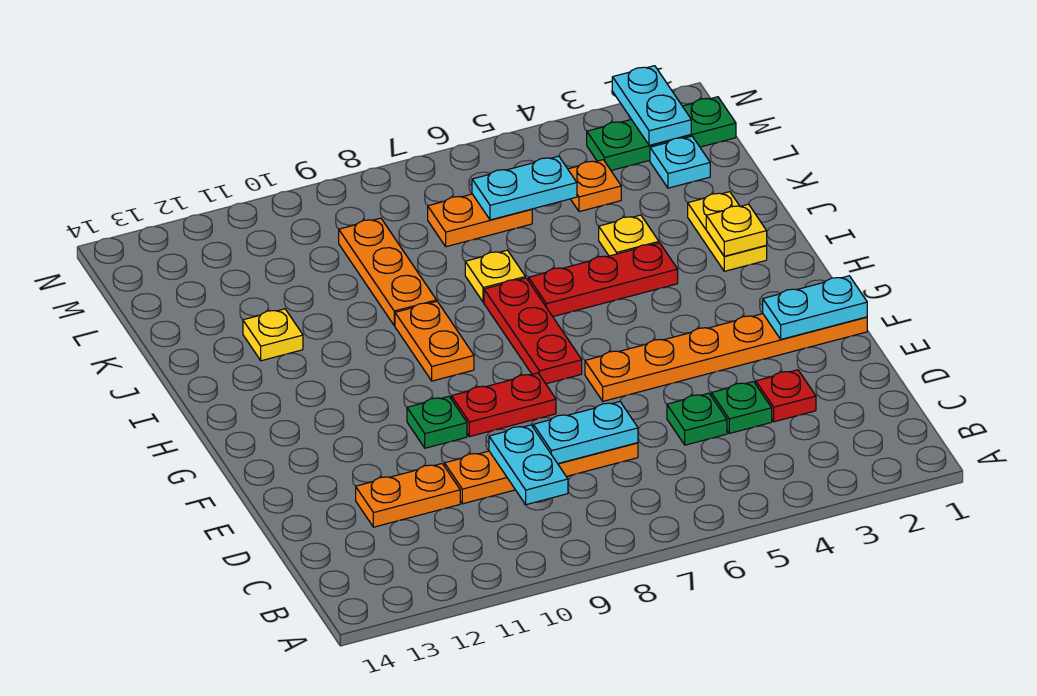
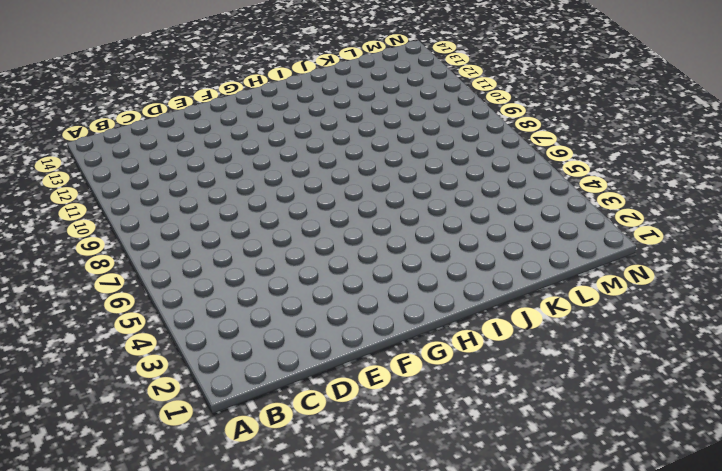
none -> red plate D3 level 1
none -> green plate D4 level 1
none -> green plate D5 level 1

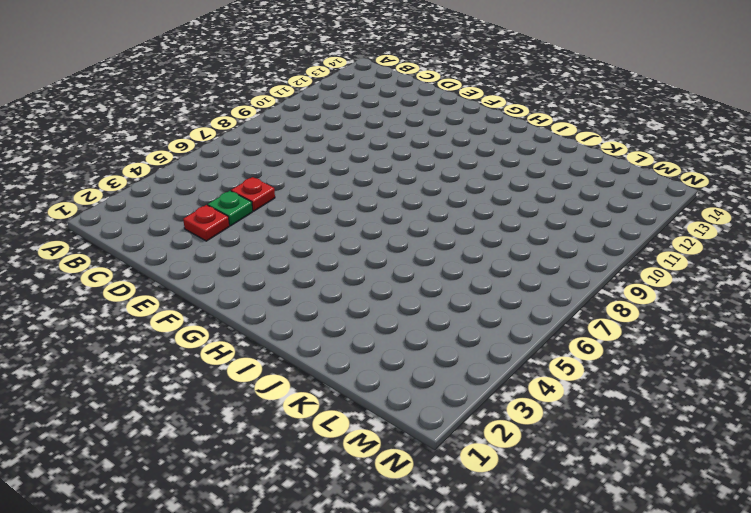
red plate D5 level 1 -> green plate D5 level 1
none -> orange plate D7:D10 level 1
none -> orange plate D11:D12 level 1
none -> orange plate F1:F6 level 1

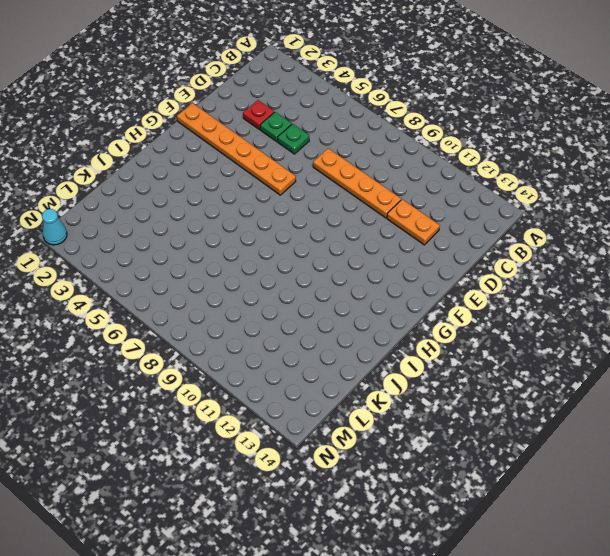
cyan cone N1 level 1 -> none
none -> red plate F8:F9 level 1
none -> green plate F10 level 1
none -> red plate G7:I7 level 1

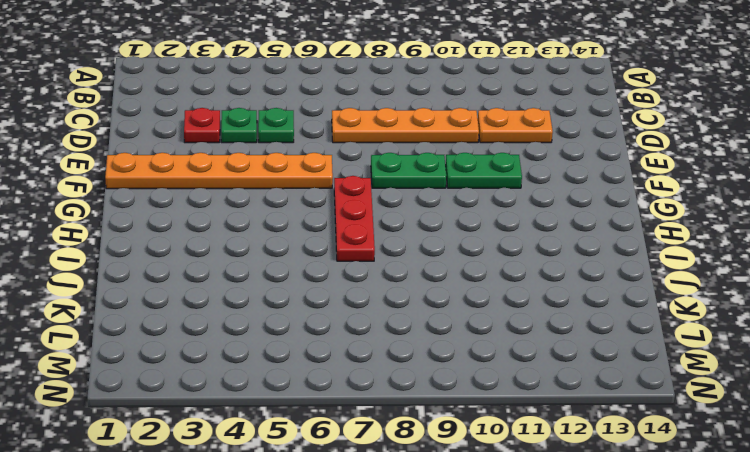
green plate F8:F9 level 1 -> red plate F8:F9 level 1
green plate F10:F11 level 1 -> green plate F10 level 1
none -> orange plate H9:I9 level 1
none -> yellow plate I2:J2 level 1
none -> red plate I4:I6 level 1

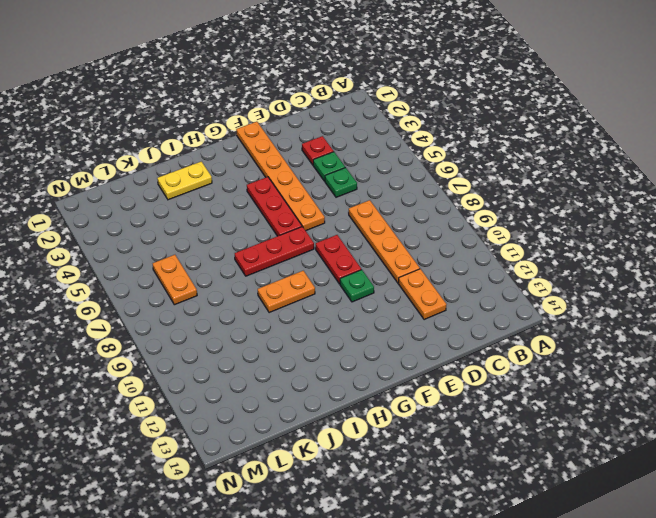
red plate G4:G6 level 1 -> red plate I4:I6 level 1
none -> yellow plate J4 level 1
none -> yellow plate J7 level 1
none -> orange plate J9:L9 level 1

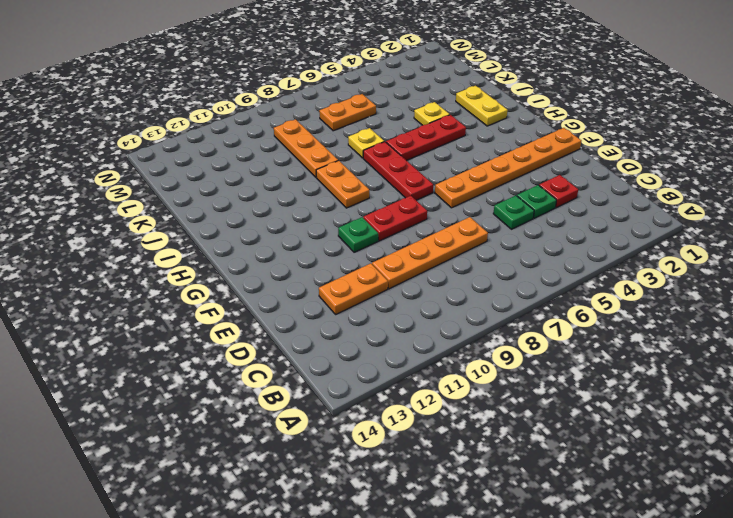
none -> yellow plate J12 level 1
none -> cyan plate L2 level 1
none -> orange plate L4 level 1

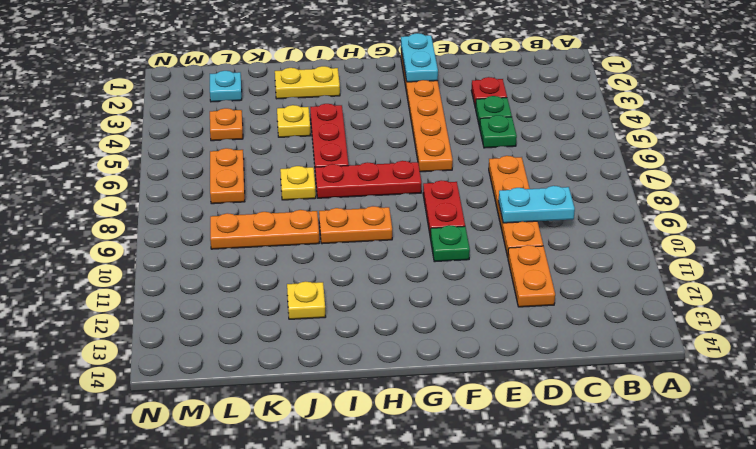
none -> green plate M1:M3 level 1
none -> cyan plate D7:D8 level 2
none -> yellow plate I2 level 2

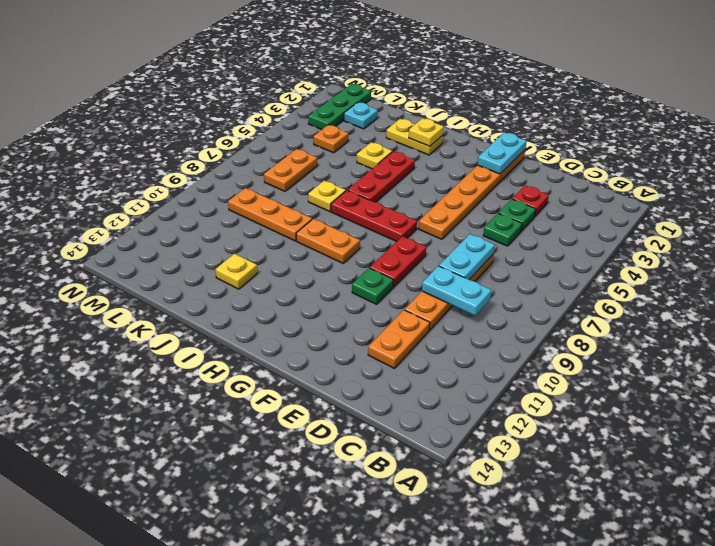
none -> cyan plate L5:L6 level 2
none -> cyan plate M2:N2 level 2

